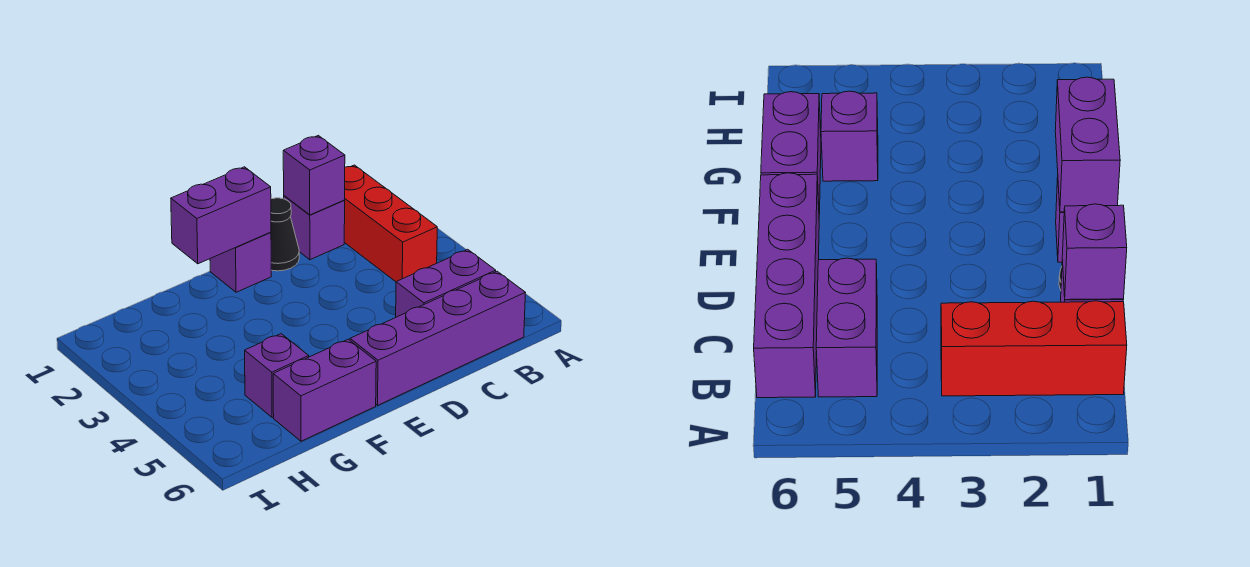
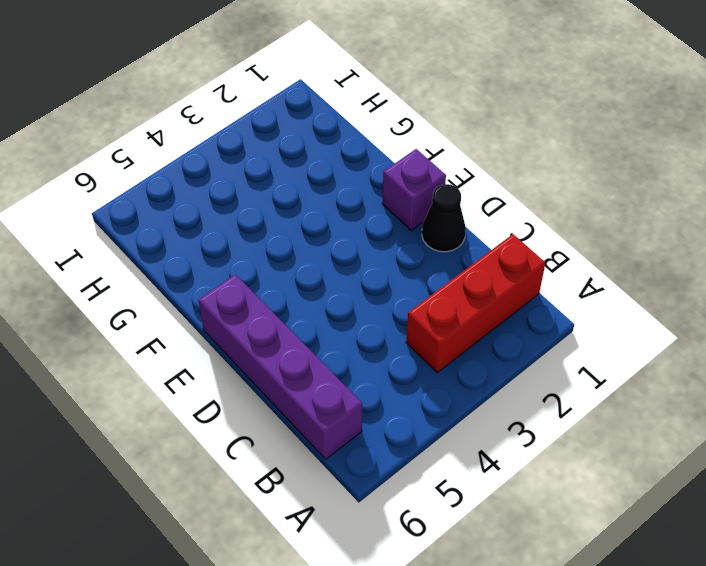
none -> purple brick B5:C5 level 1
none -> purple brick C1 level 1

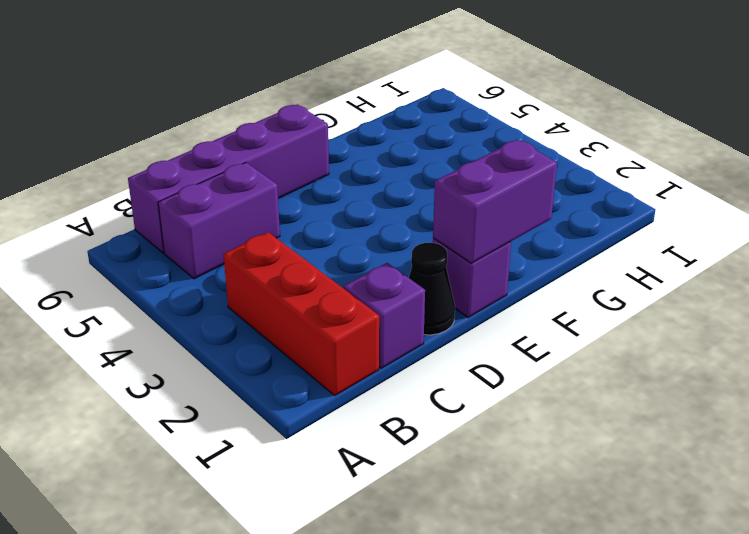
none -> purple brick F6:G6 level 1
none -> purple brick G5 level 1

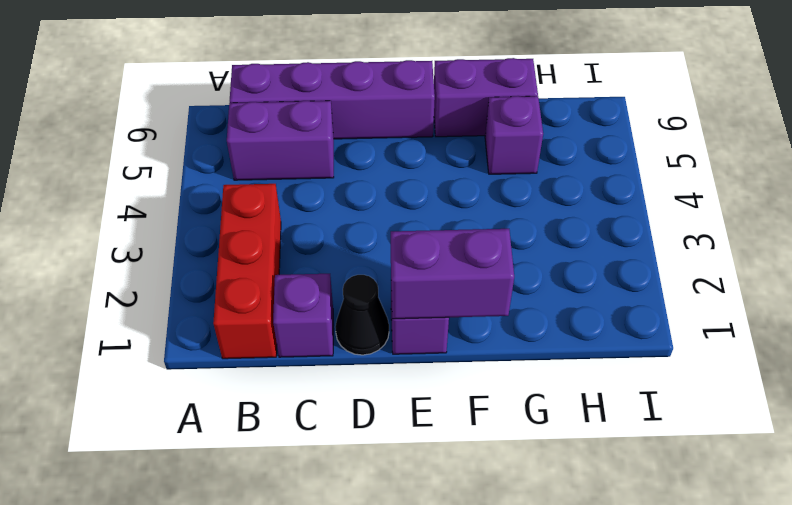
none -> purple brick C1 level 2

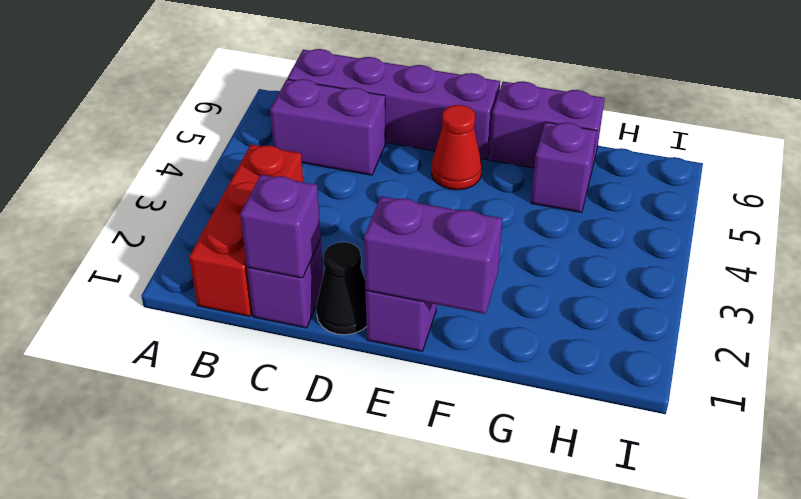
red cone E5 level 1 -> none

